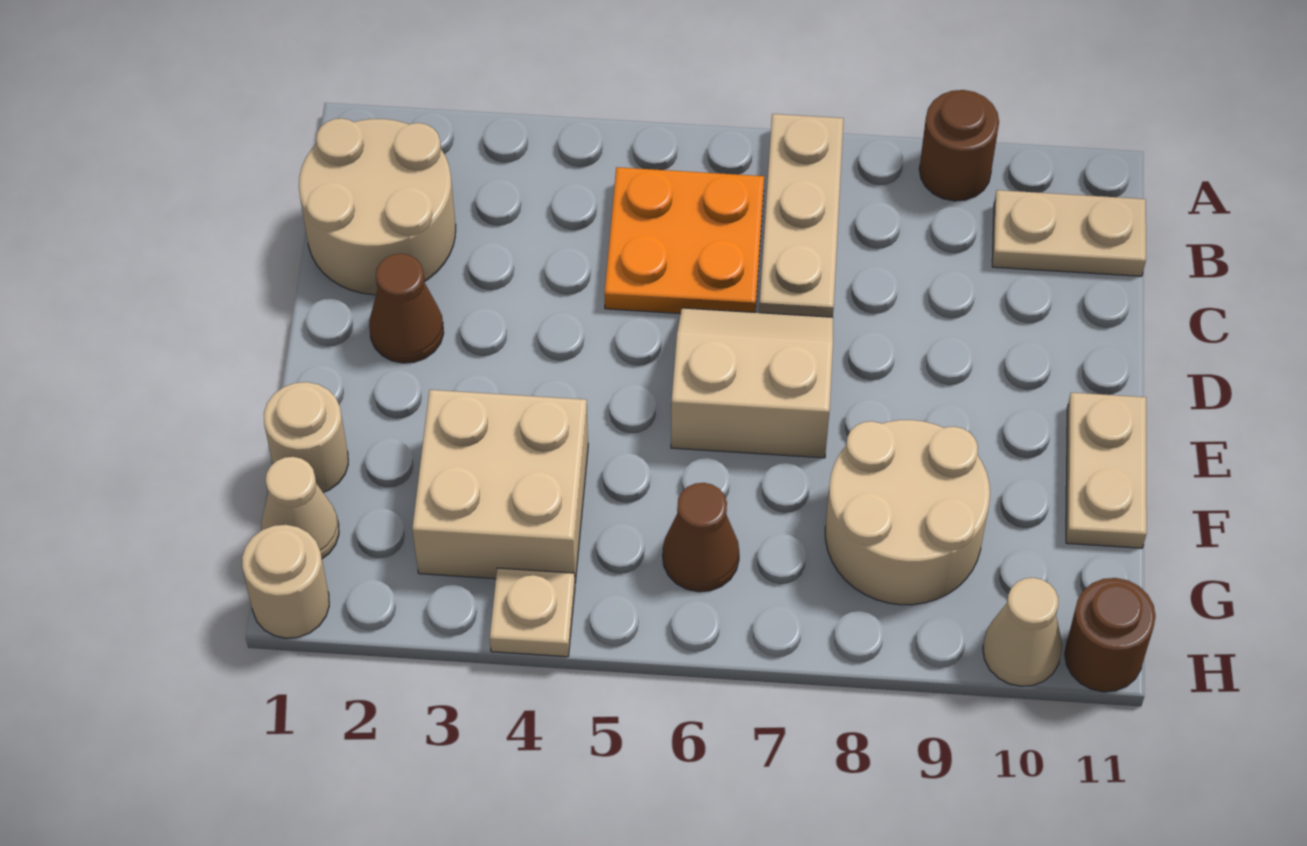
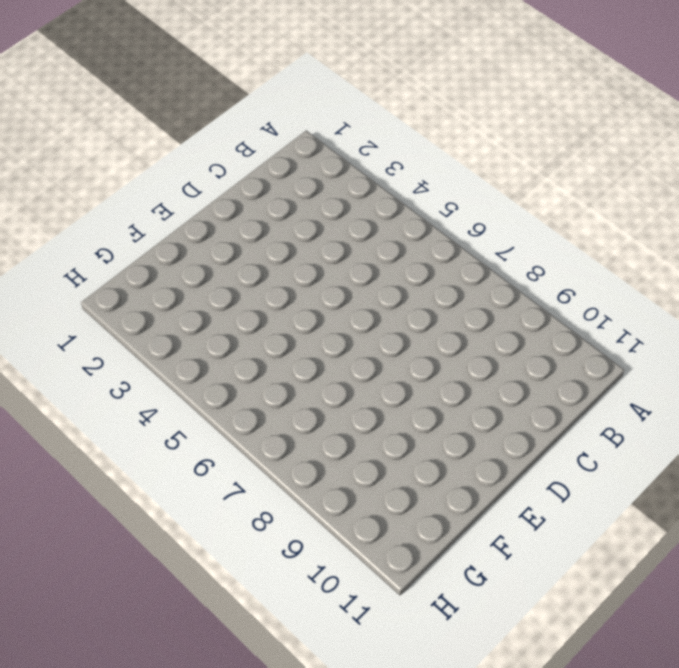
none -> tan plate A7:C7 level 1
none -> brown round brick A9 level 1
none -> tan round brick B1:C2 level 1

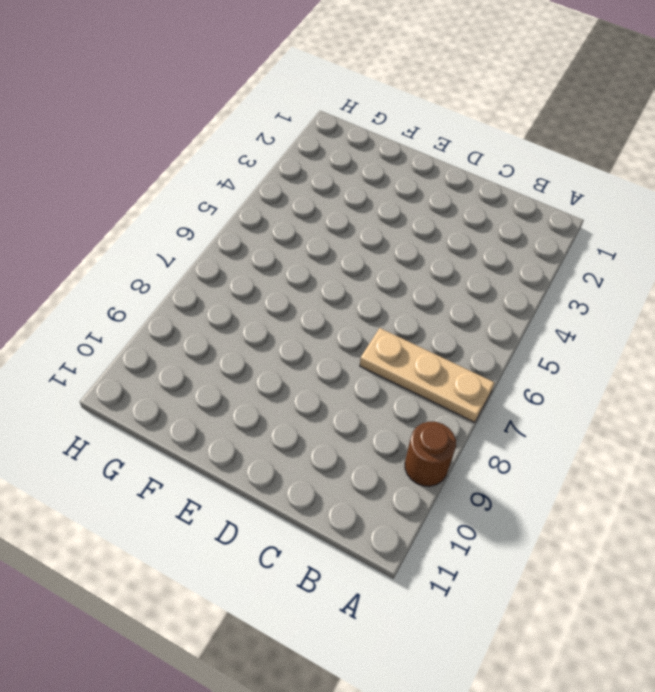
none -> tan round brick B1:C2 level 1
none -> orange plate B5:C6 level 1
none -> tan plate B10:B11 level 1

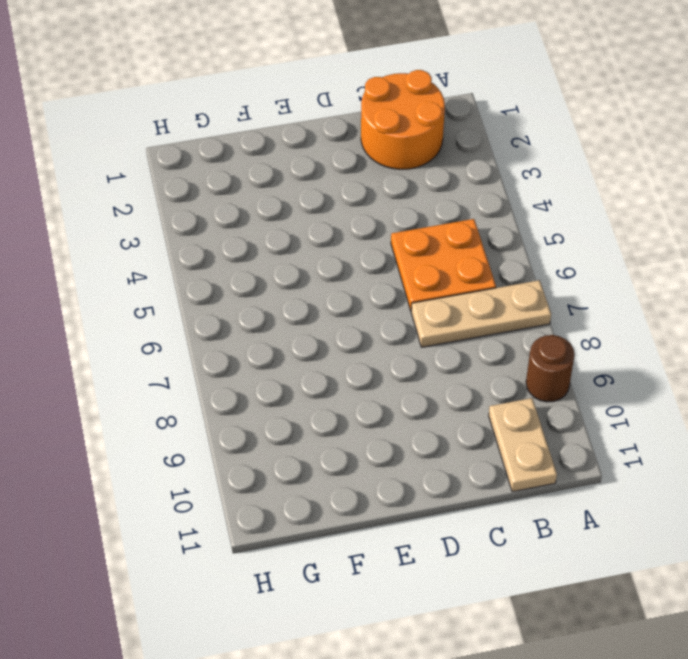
orange round brick B1:C2 level 1 -> tan round brick B1:C2 level 1
none -> brown cone D2 level 1
none -> tan slope D6:E7 level 1 top E
none -> tan plate E11:F11 level 1

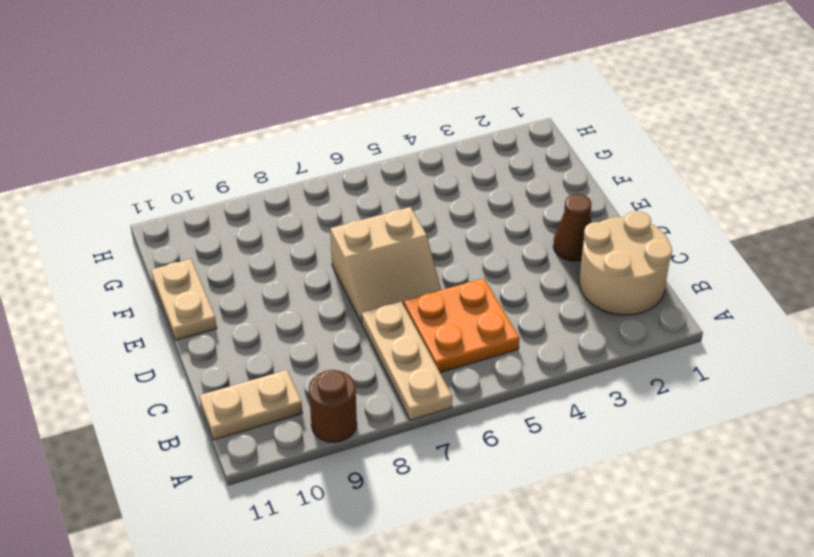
none -> tan round brick F1 level 1
none -> tan brick F3:G4 level 1
none -> tan round brick F8:G9 level 1

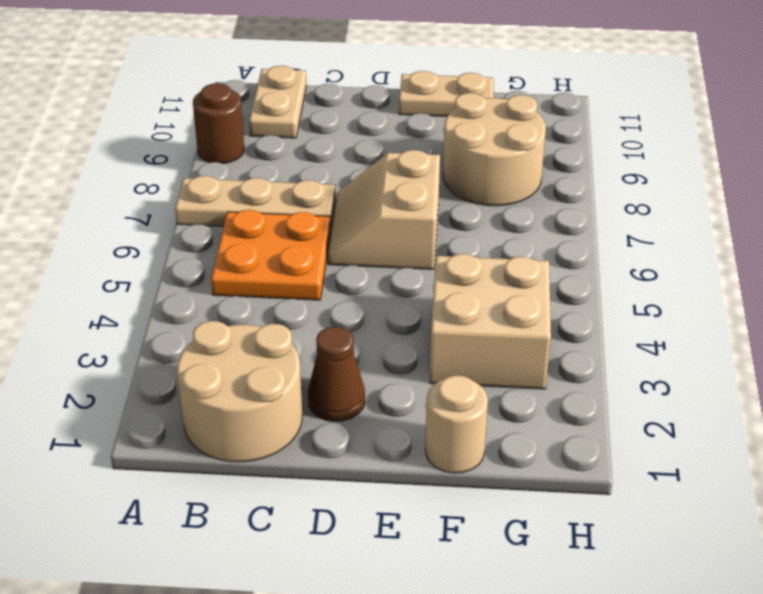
none -> tan cone G1 level 1
none -> brown cone G6 level 1
none -> tan round brick H1 level 1

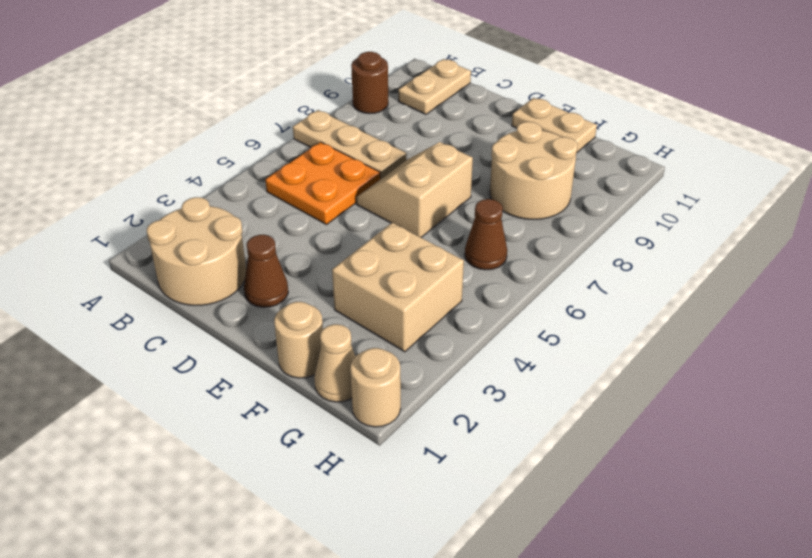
none -> tan plate H4 level 1
none -> tan cone H10 level 1
none -> brown round brick H11 level 1

